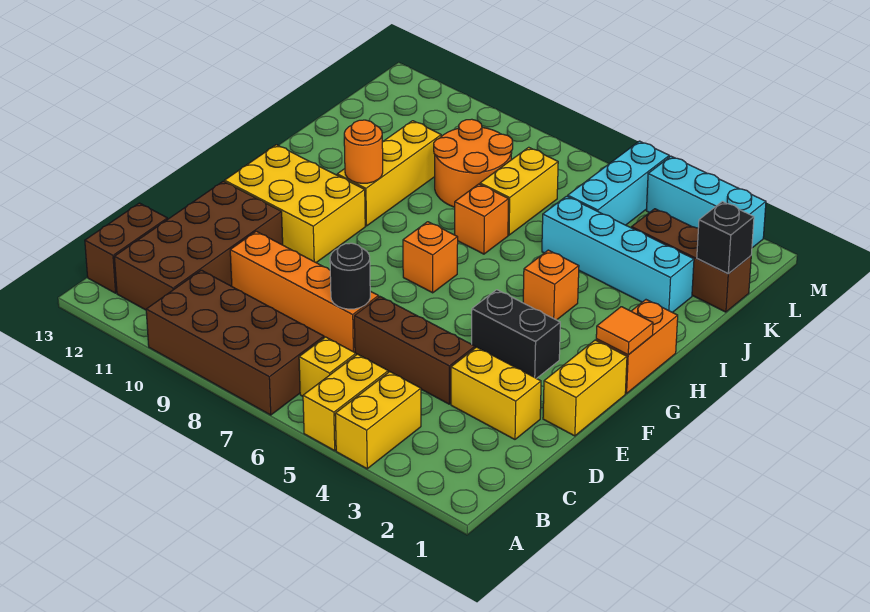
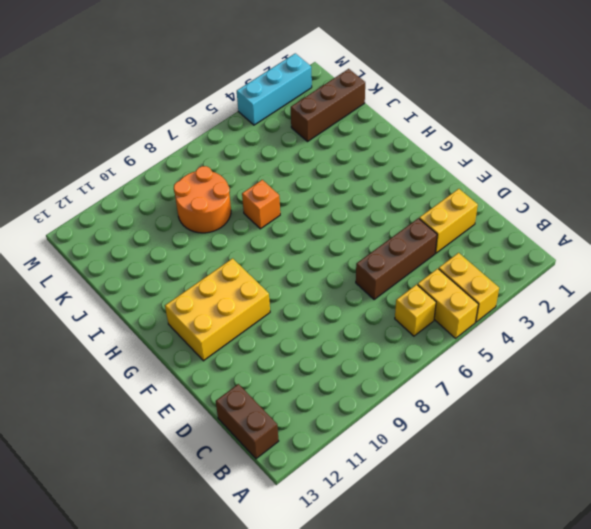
none -> brown brick A7:B10 level 1
none -> brown brick B11:E12 level 1
none -> orange brick D7:D10 level 1

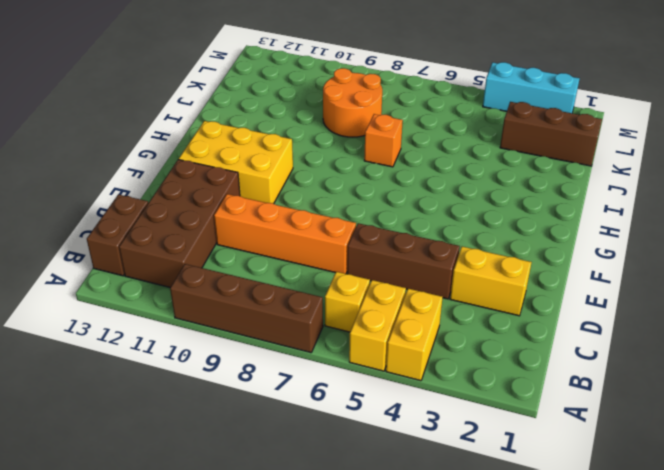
brown brick A7:A10 level 1 -> brown brick A7:B10 level 1
none -> yellow brick E1:F1 level 1
none -> black brick F3:F4 level 1
none -> orange brick G1:H1 level 1

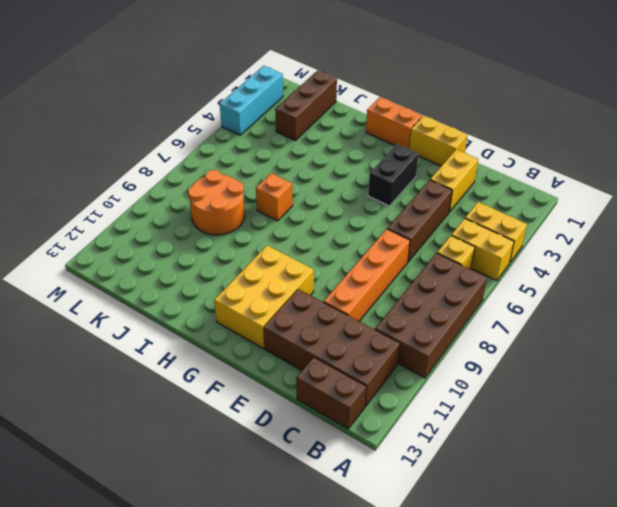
none -> orange brick G7 level 1
none -> orange brick H4 level 1
none -> yellow brick H10:J10 level 1

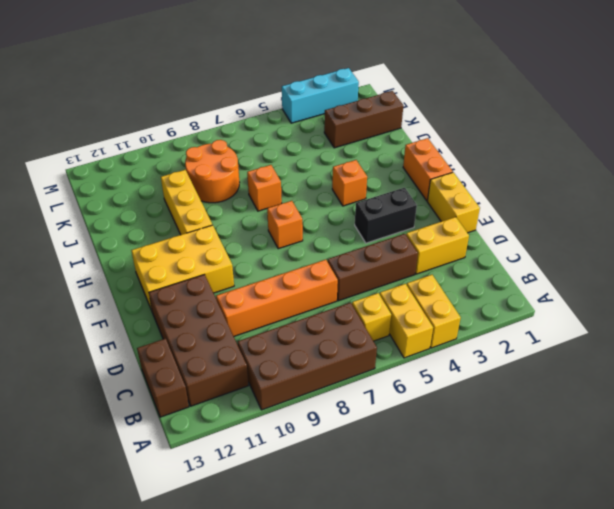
none -> cyan brick J2:J5 level 1
none -> yellow brick J7:K7 level 1
none -> cyan brick K5:M5 level 1

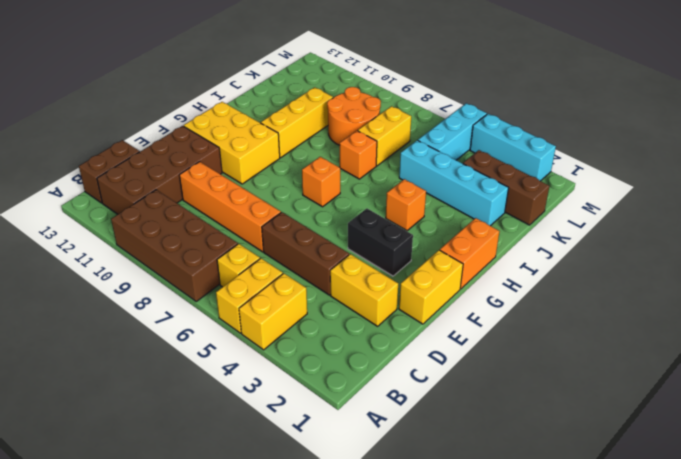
none -> black round brick D7 level 2
none -> orange tile G1 level 2
none -> orange round brick H10 level 2

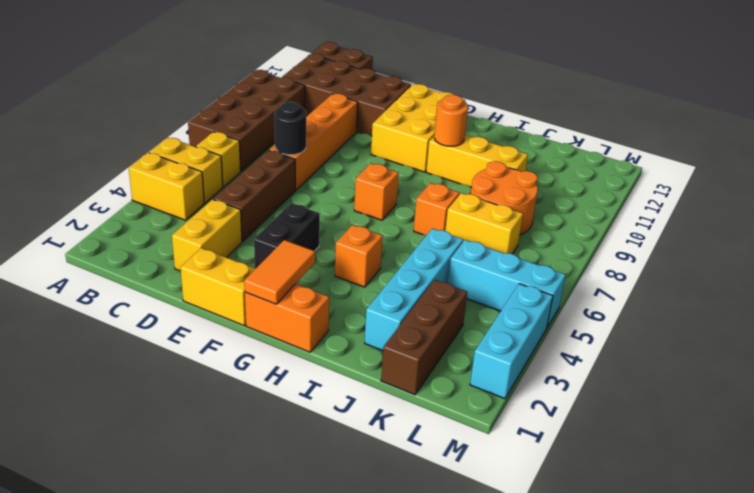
orange tile G1:G2 level 2 -> orange tile G1 level 2
none -> black brick K1 level 2

